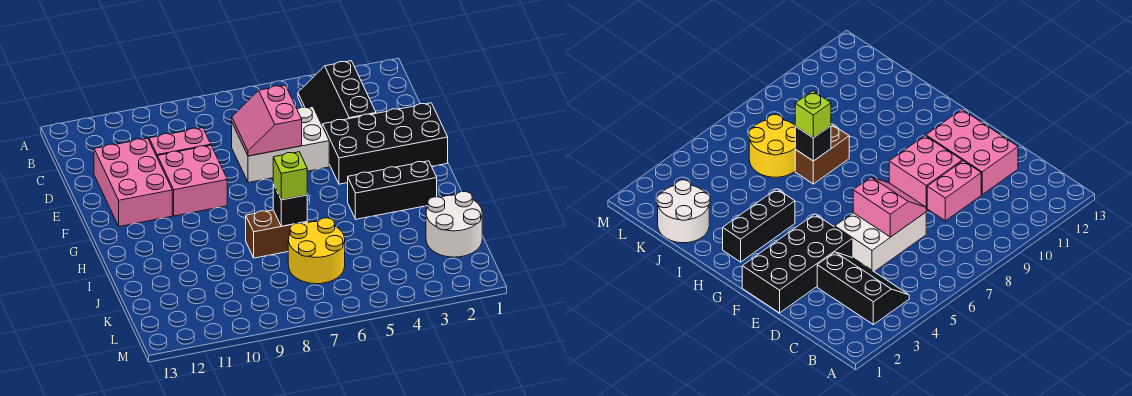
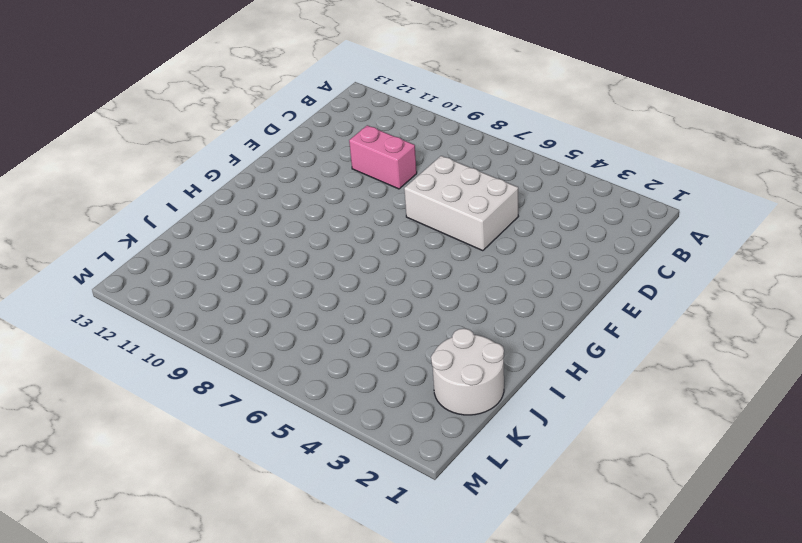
none -> black slope B3:D4 level 1 top 3
none -> pink brick D11:F12 level 1
none -> black brick E1:F4 level 1

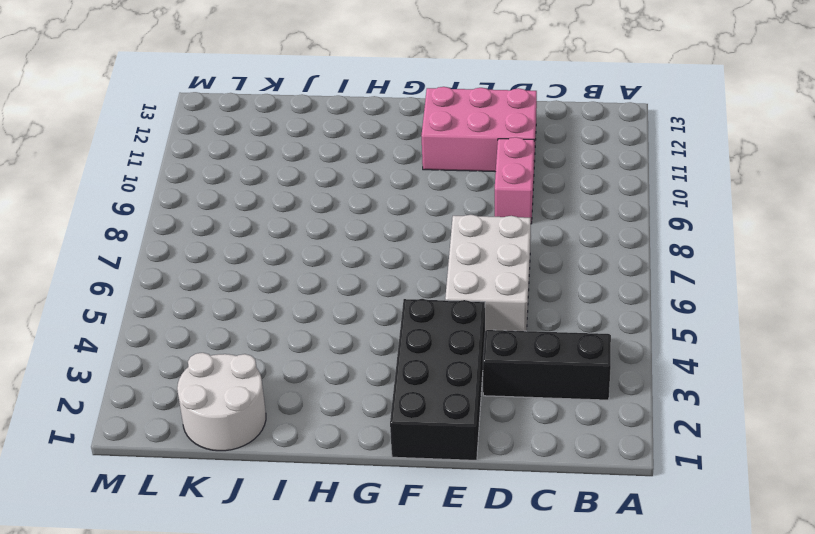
none -> pink brick E9:F10 level 1
none -> black brick H2:H4 level 1
none -> brown brick I7:I8 level 1

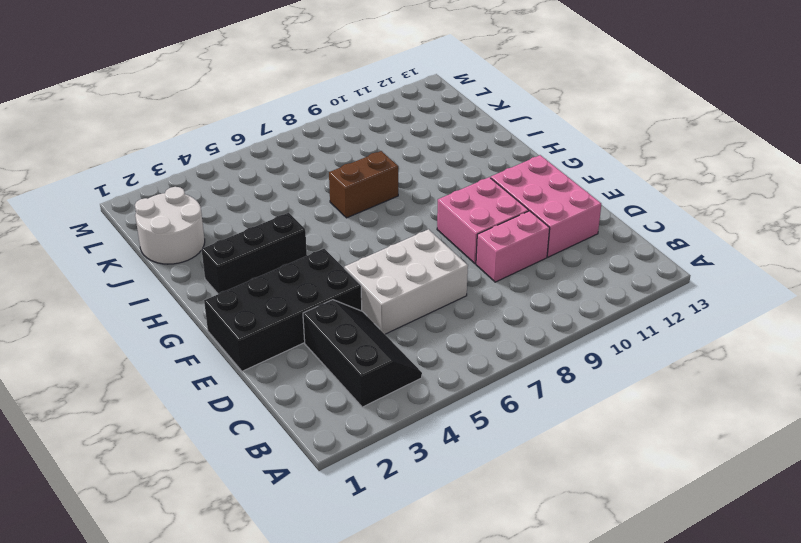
none -> yellow round brick J6:K7 level 1
none -> pink slope D6:E7 level 2 top 6
none -> black brick I7 level 2

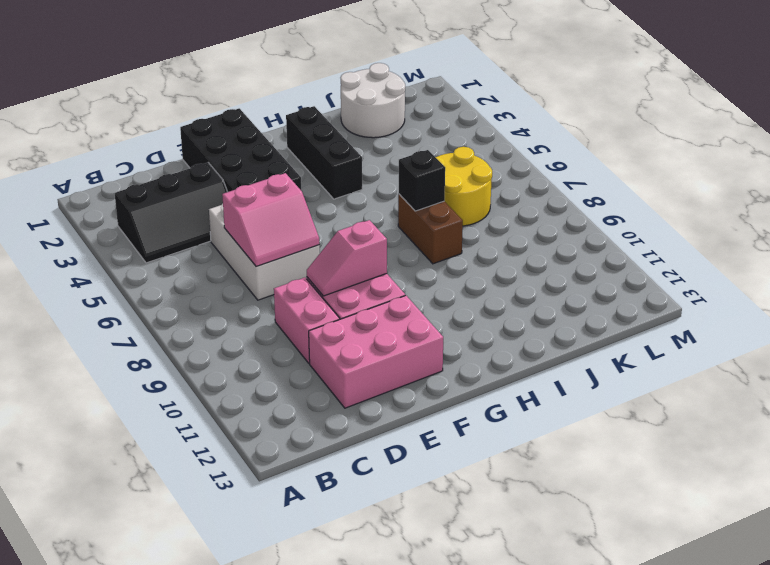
pink slope E9:F9 level 2 top F -> none
none -> lime brick I7 level 3

